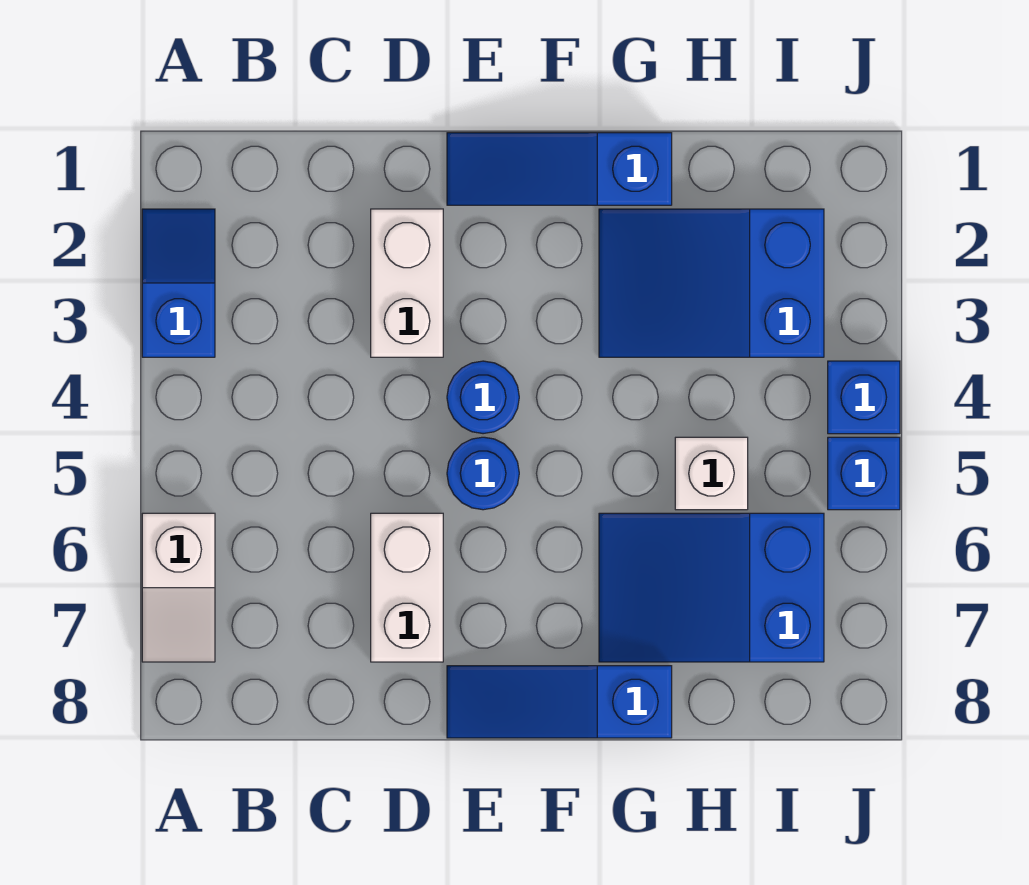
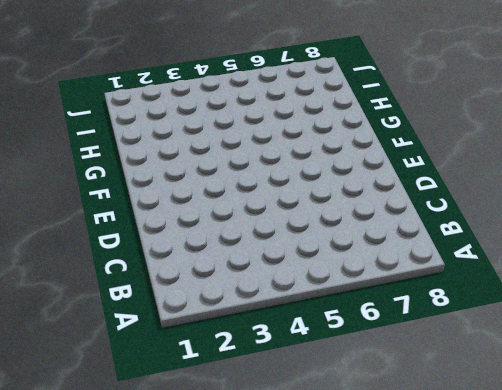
none -> blue slope A2:A3 level 1 top 3
none -> white slope A6:A7 level 1 top 6
none -> white brick D2:D3 level 1

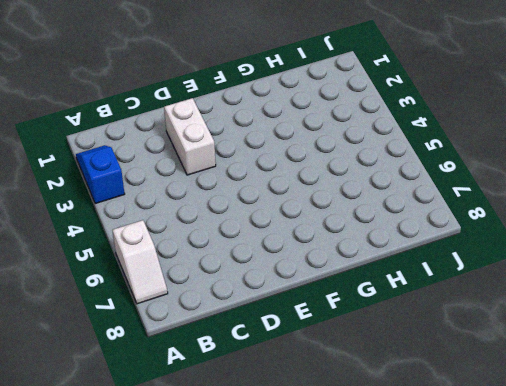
none -> white brick D6:D7 level 1
none -> blue slope E1:G1 level 1 top G
none -> blue round brick E4 level 1

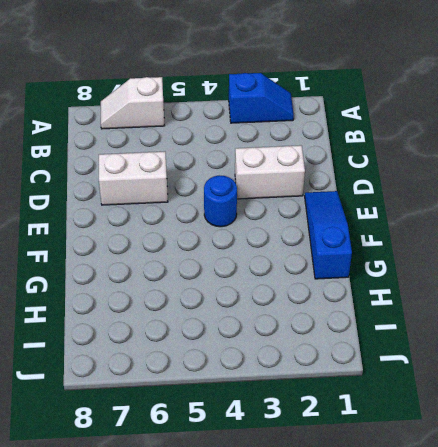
none -> blue round brick E5 level 1
none -> blue slope E8:G8 level 1 top G
none -> blue slope G2:I3 level 1 top I

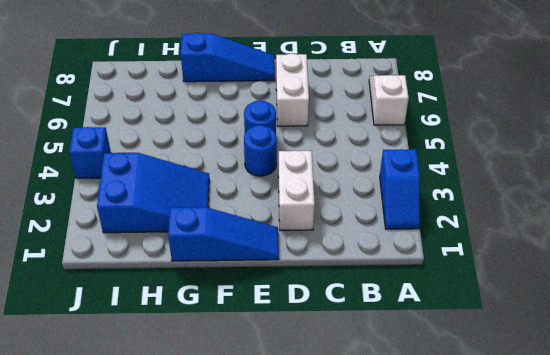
none -> blue slope G6:I7 level 1 top I
none -> white brick H5 level 1
none -> blue brick J5 level 1

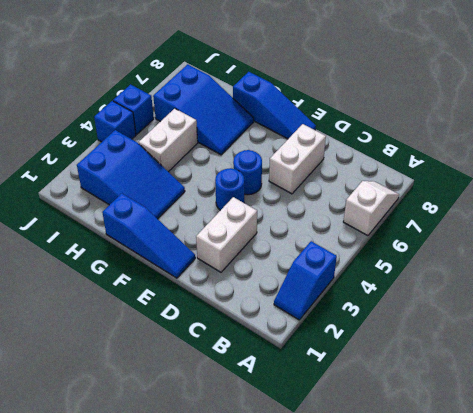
white brick H4:H5 level 1 -> white brick H5 level 1

